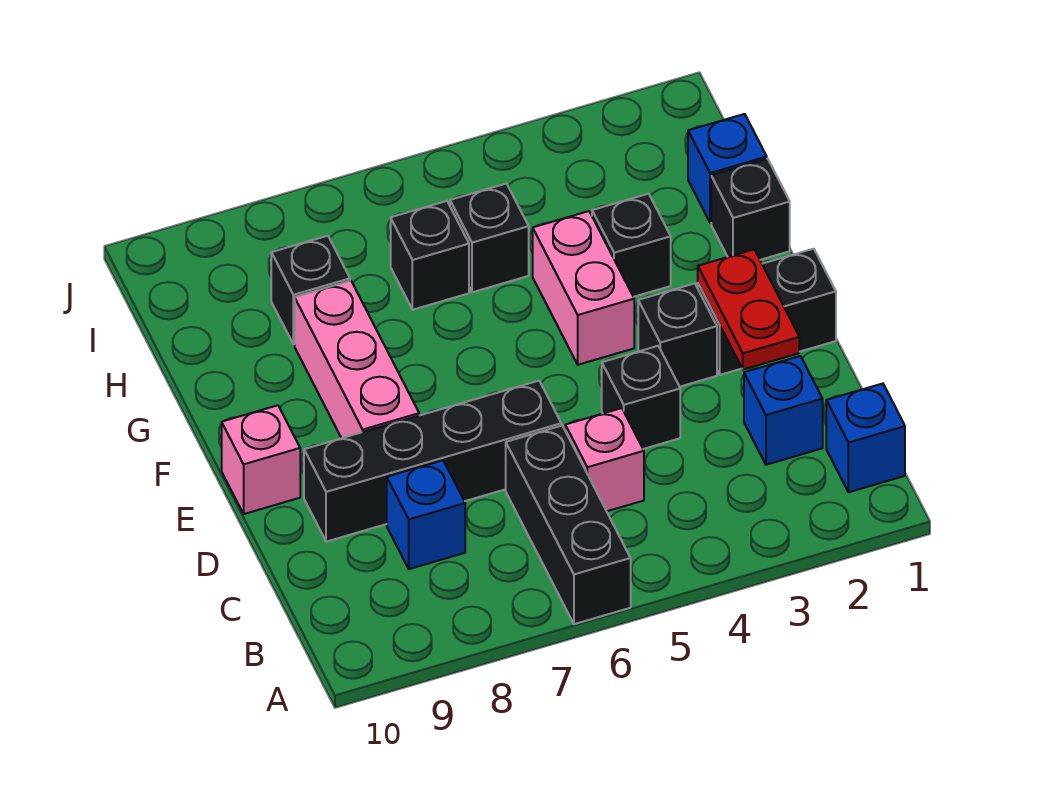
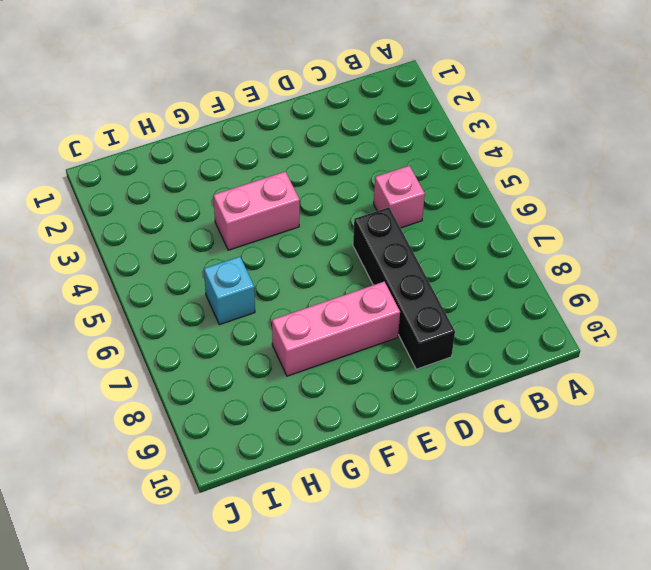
cyan brick H6 level 1 -> black brick H6 level 1
none -> black brick A6:C6 level 1
none -> blue brick B1 level 1
none -> blue brick C2 level 1

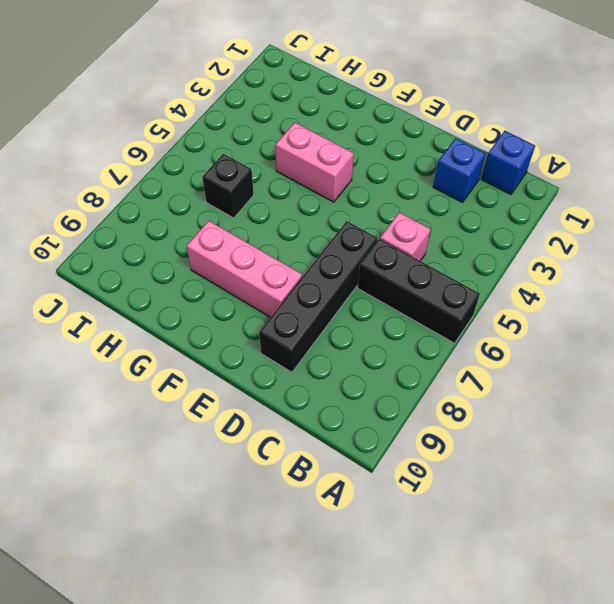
none -> blue brick C8 level 1
none -> black brick D4 level 1
none -> black brick E1:E2 level 1

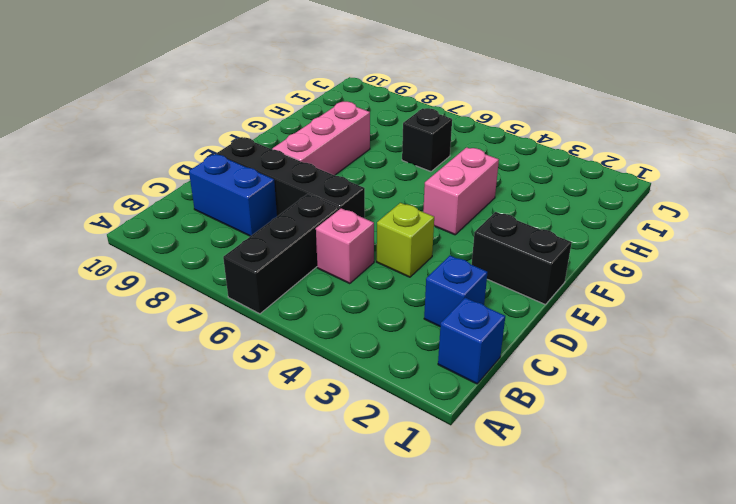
blue brick C8:C9 level 1 -> blue brick C8 level 1
lime brick D4 level 1 -> black brick D4 level 1
none -> black brick E3 level 1
none -> pink brick E10 level 1
none -> black brick G1 level 1

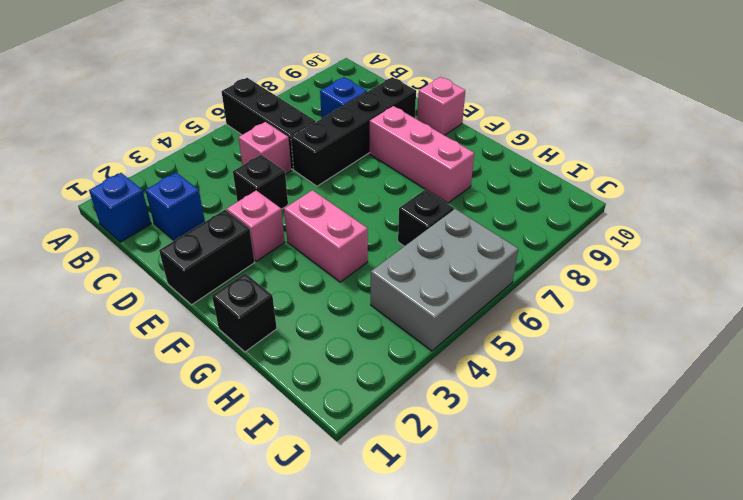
pink brick E3 level 1 -> black brick E3 level 1
grey brick I4:J6 level 1 -> none
none -> black brick G3 level 1
none -> blue brick H1 level 1
none -> black brick H5 level 1

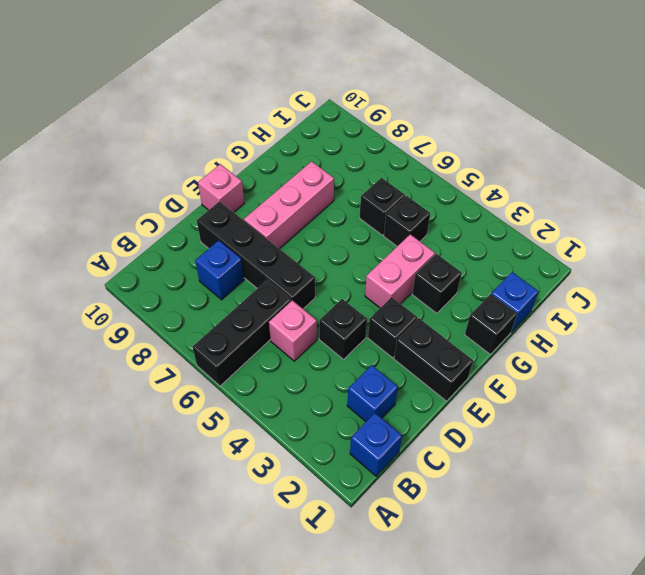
none -> black brick H8 level 1
none -> red plate D2:E2 level 2

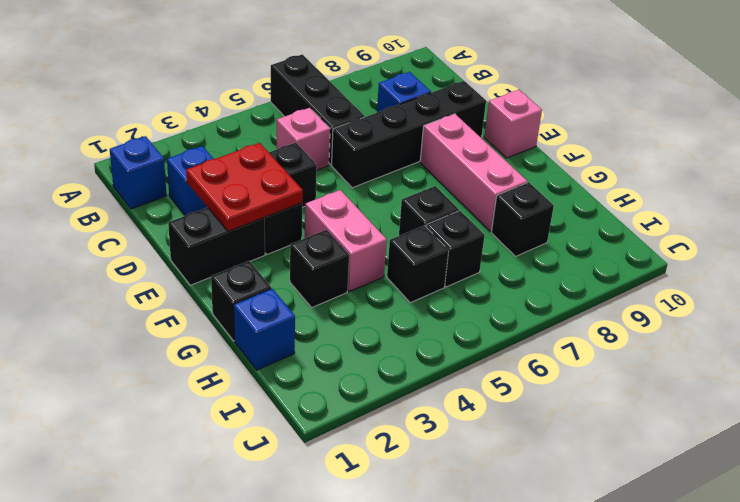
red plate D2:E3 level 2 -> red plate D2:E2 level 2
black brick G6 level 1 -> none

